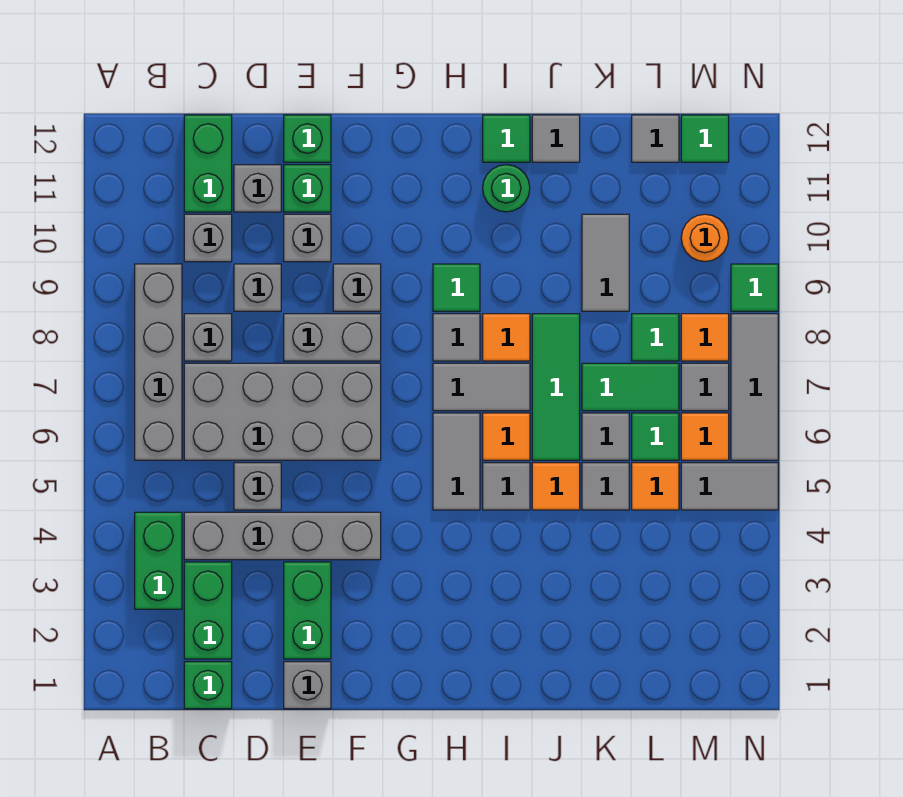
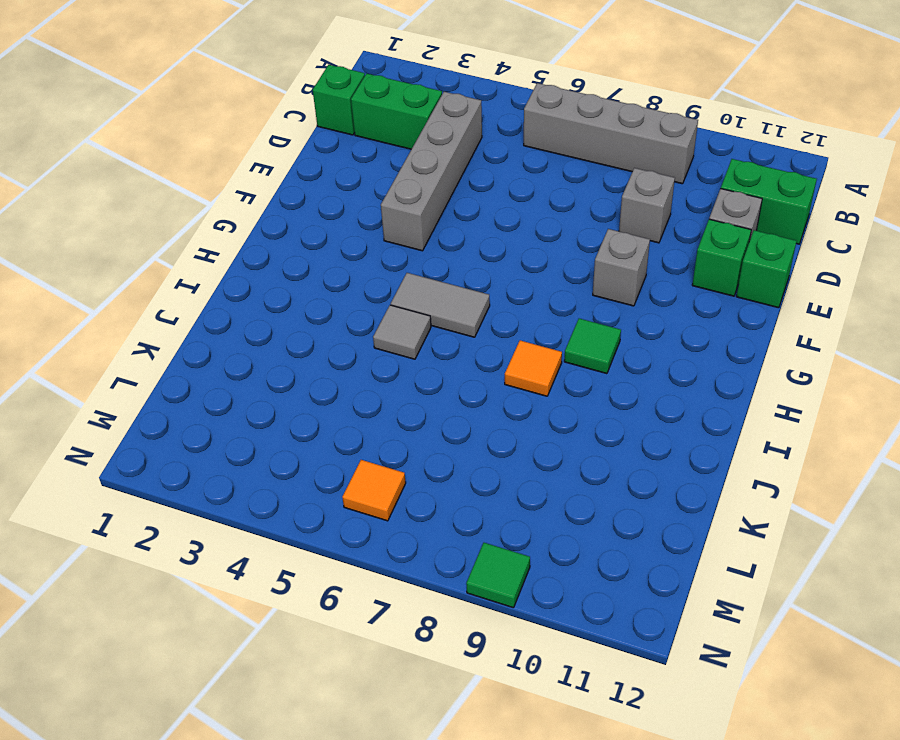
none -> green brick B3:B4 level 1
none -> grey brick C6:F7 level 1
none -> grey brick C8 level 1
none -> grey brick C10 level 1

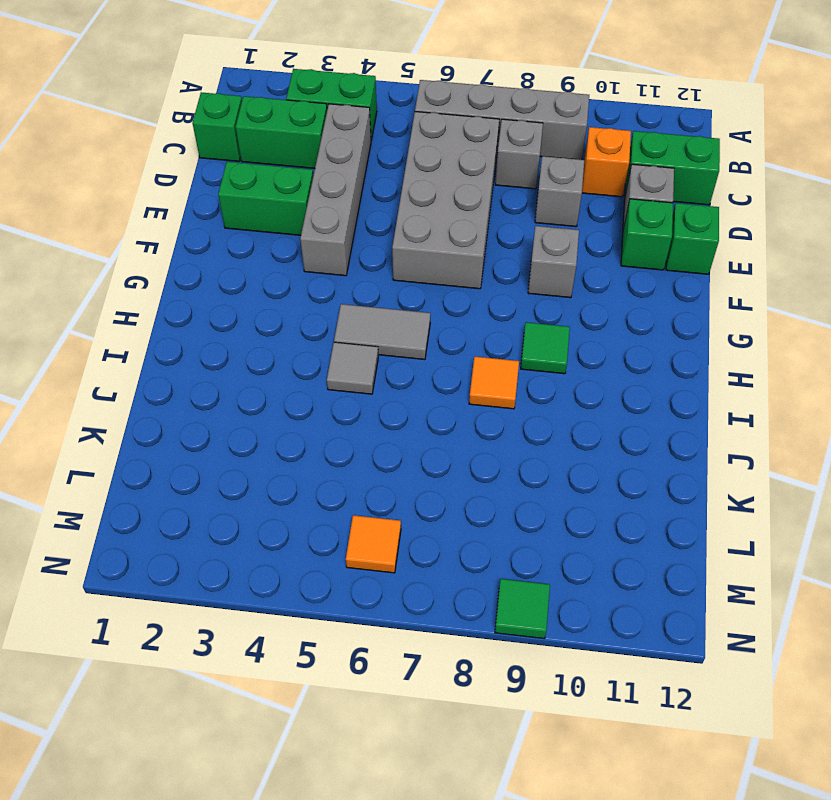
orange brick C10 level 1 -> grey brick C10 level 1
none -> grey brick D5 level 1
none -> grey brick E1 level 1
none -> grey brick E8:F8 level 1
none -> grey brick E10 level 1

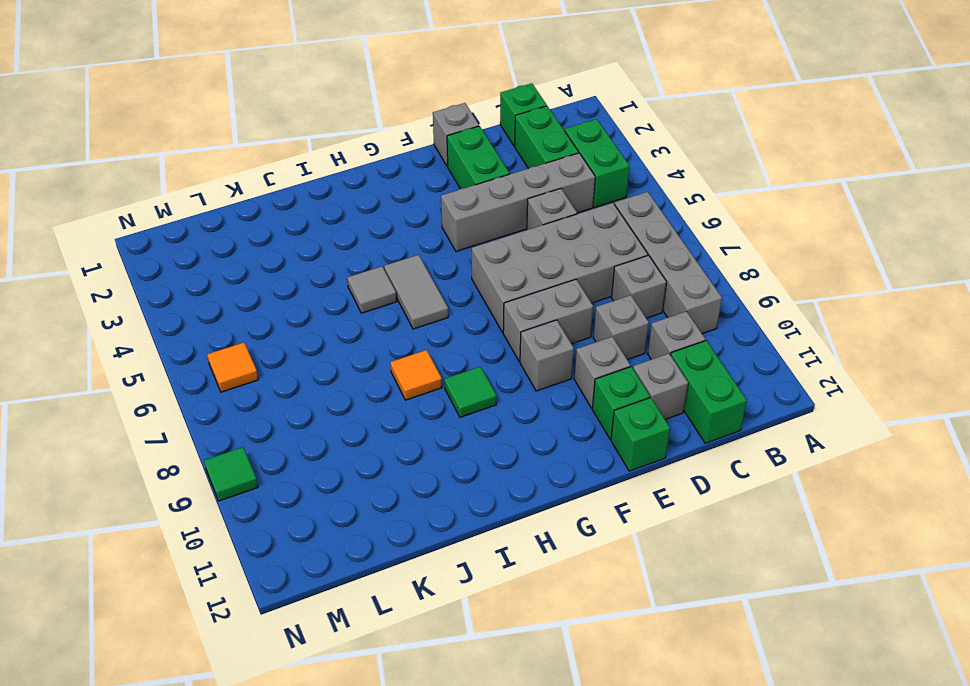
none -> grey tile H7:I7 level 1
none -> grey tile H8 level 1
none -> orange tile I6 level 1
none -> green round brick I11 level 1

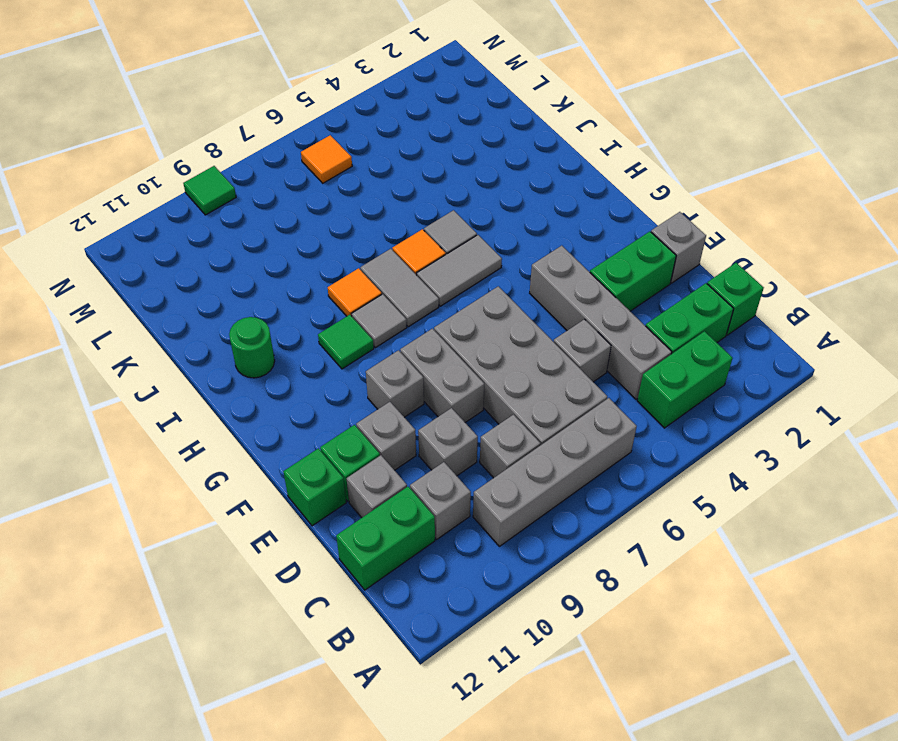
none -> green tile I12 level 1
none -> orange tile J5 level 1
none -> green tile J6:J8 level 1
none -> grey tile J12 level 1

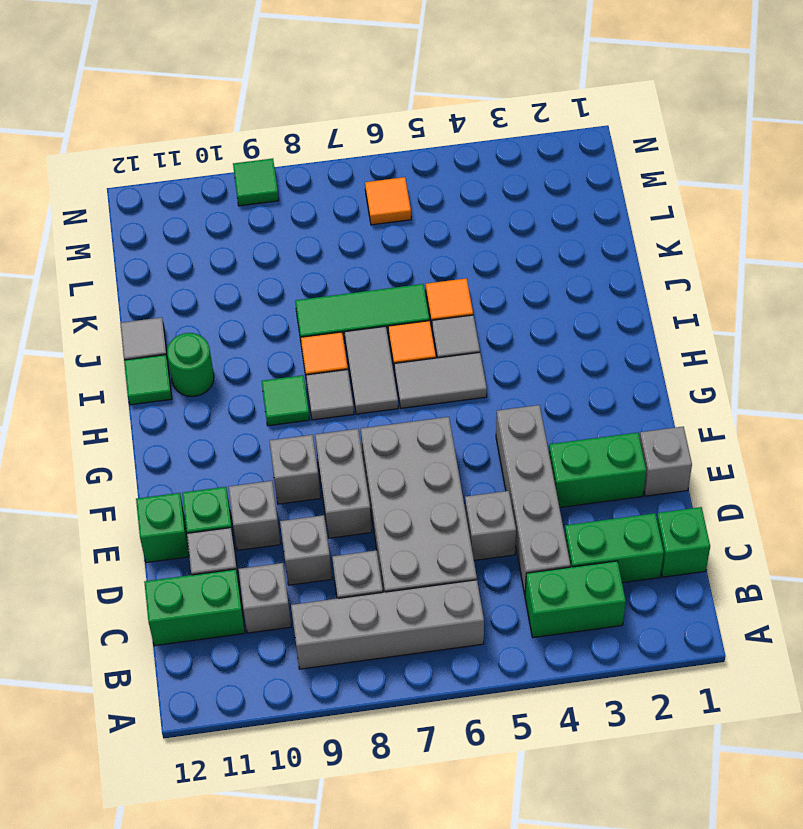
none -> grey tile K5 level 1
none -> grey tile K6 level 1
none -> green tile K7:L7 level 1
none -> grey tile K9:K10 level 1

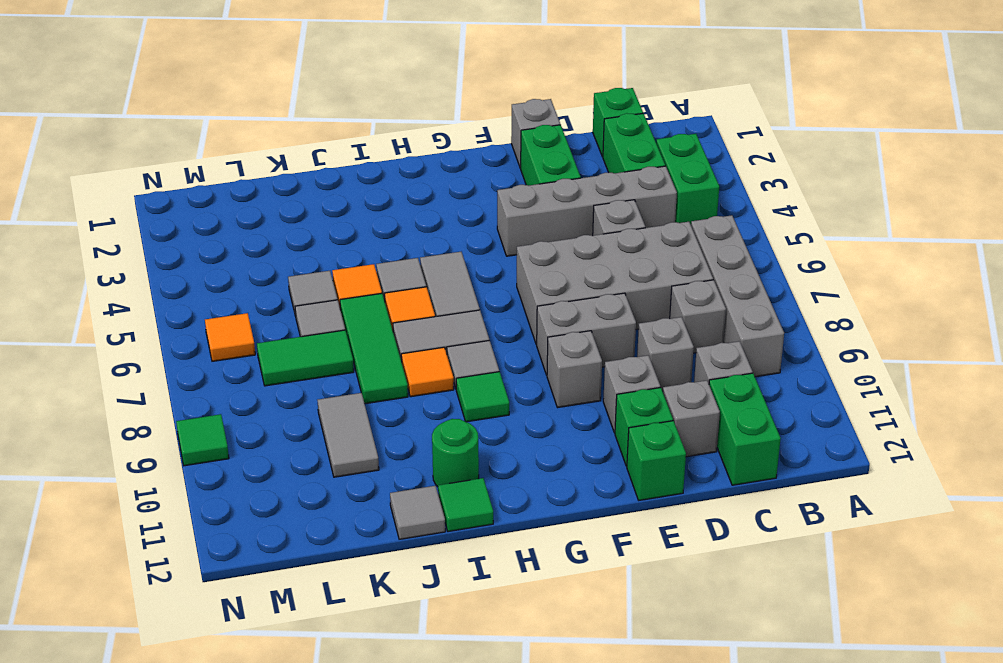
none -> orange tile L5 level 1
none -> green tile L6 level 1
none -> green tile L8 level 1
none -> grey tile L12 level 1

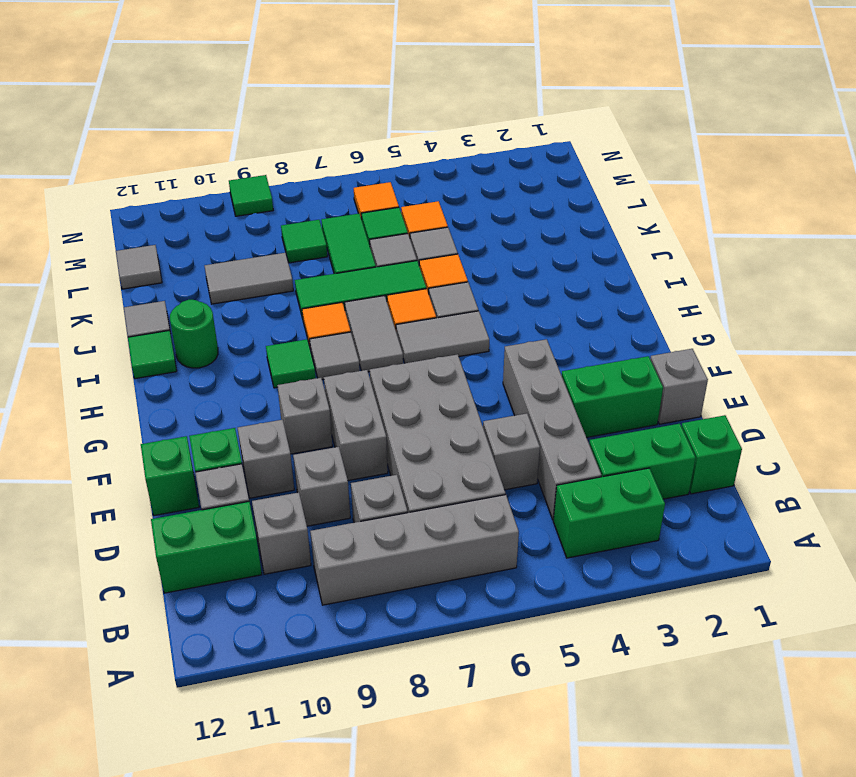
none -> grey tile M5:N5 level 1
none -> grey tile M7 level 1
none -> orange tile M8 level 1
none -> orange round brick M10 level 1

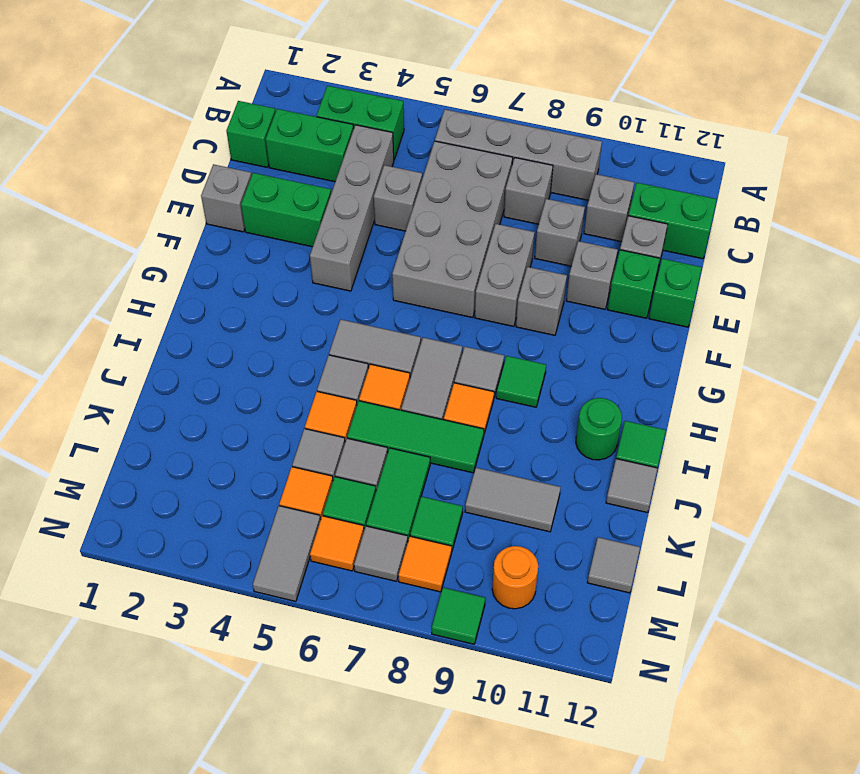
none -> green tile M12 level 1
none -> grey tile N6:N8 level 1

